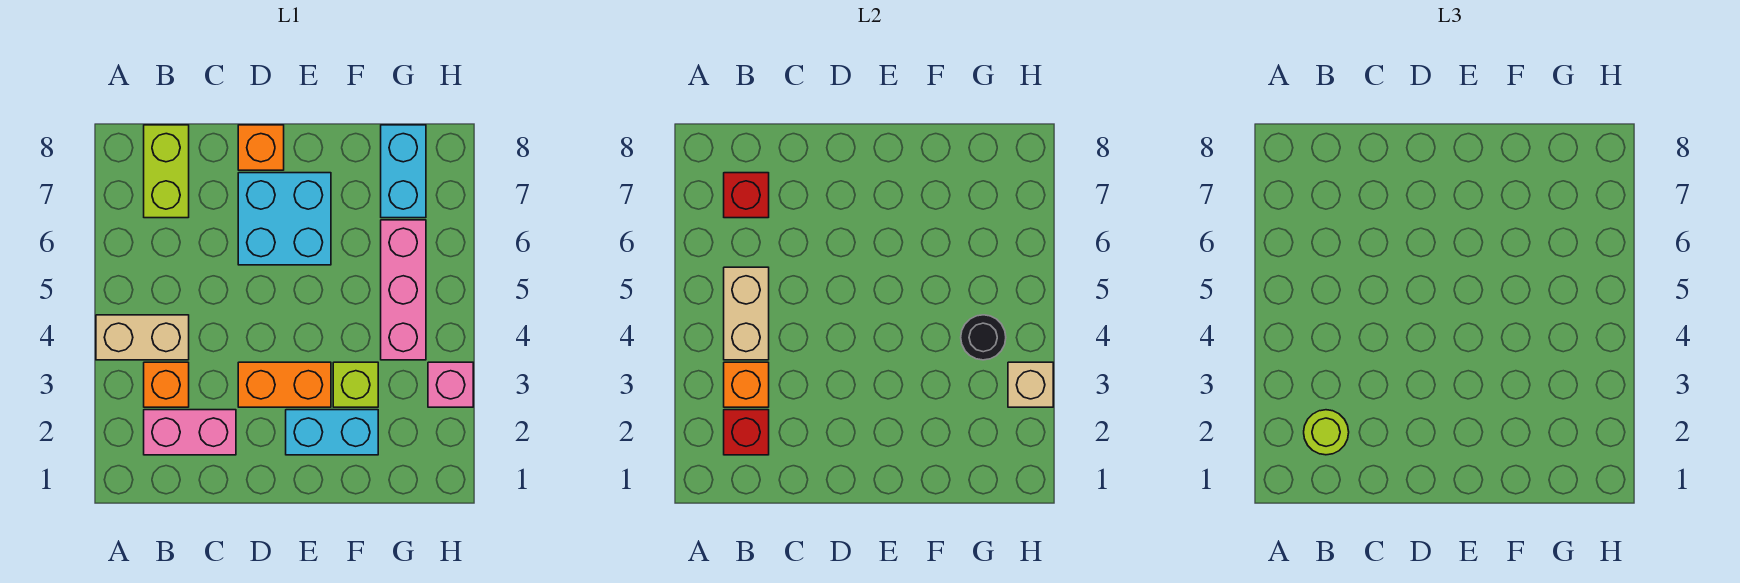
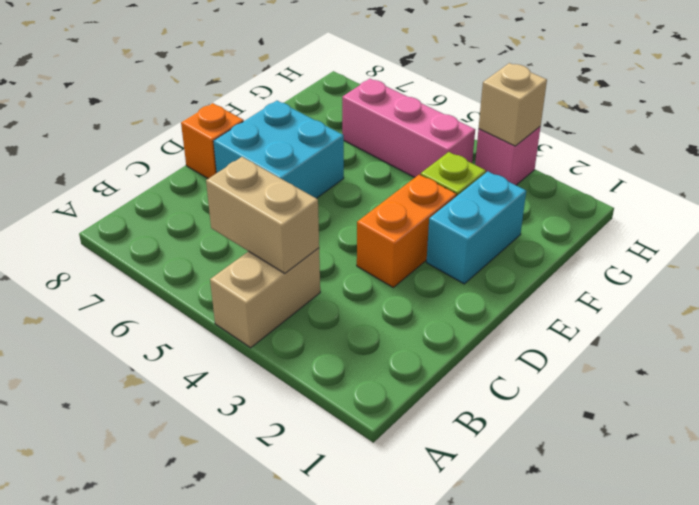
none -> pink brick B2:C2 level 1
none -> orange brick B3 level 1
none -> lime brick B7:B8 level 1

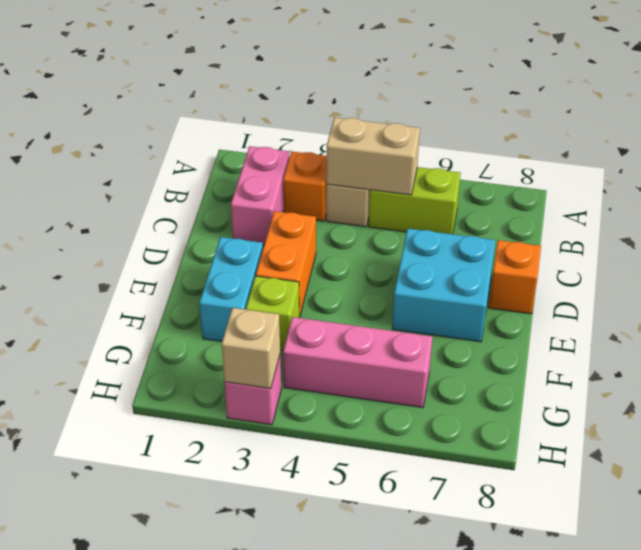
lime brick B5:B6 level 1 -> lime brick B7:B8 level 1
none -> cyan brick G7:G8 level 1
none -> red brick B2 level 2
none -> orange brick B3 level 2

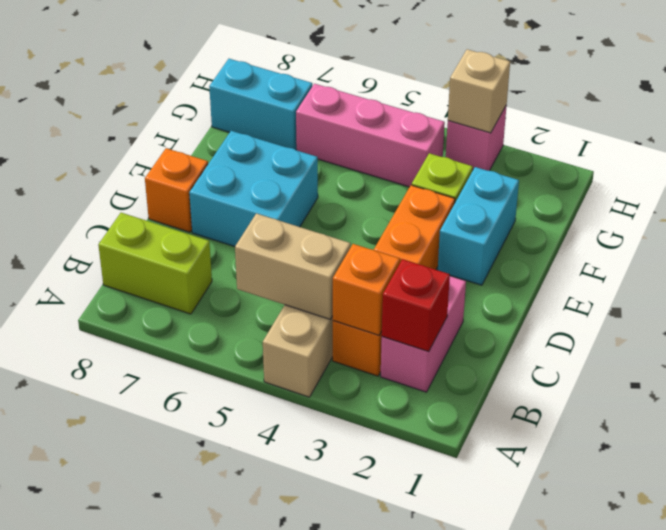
none -> red brick B7 level 2
none -> black round brick G4 level 2
none -> lime round brick B2 level 3

